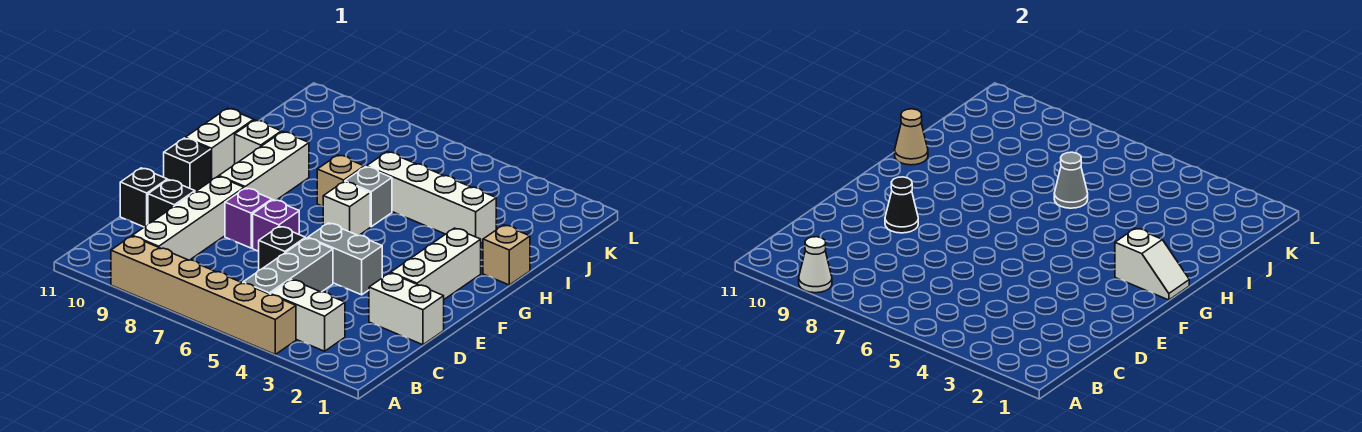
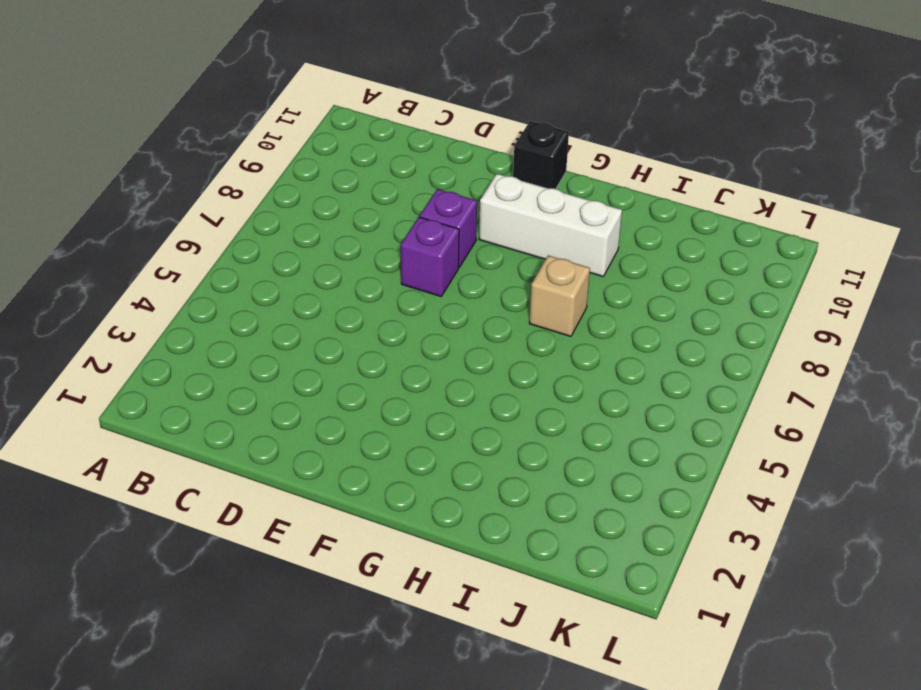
none -> tan brick A4:A9 level 1
none -> white brick B3:B4 level 1
none -> grey brick B5:D5 level 1

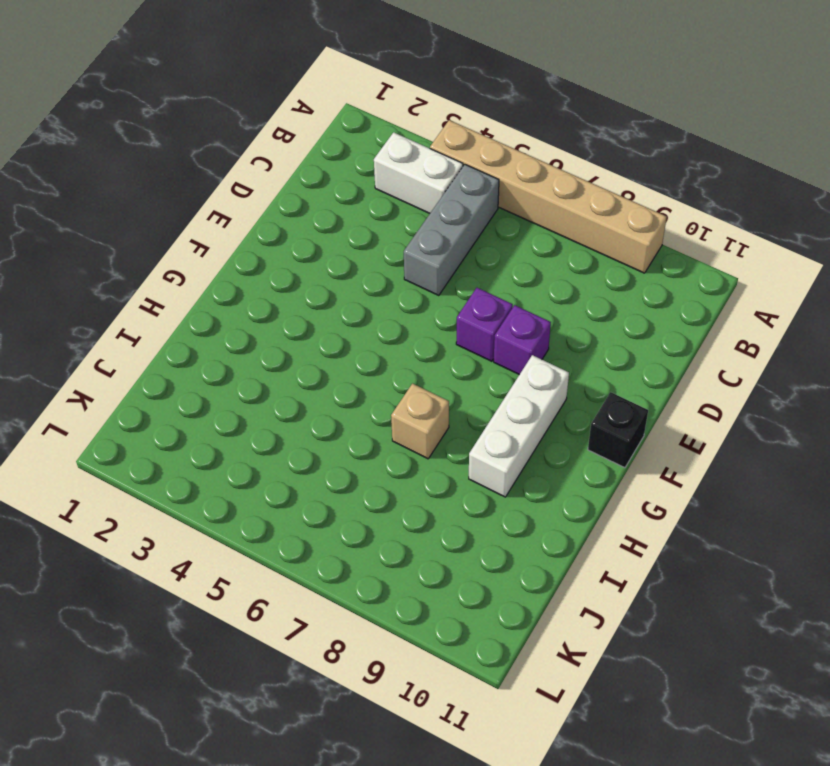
none -> white brick B9:E9 level 1
none -> white brick D1:D2 level 1
none -> black brick D6 level 1

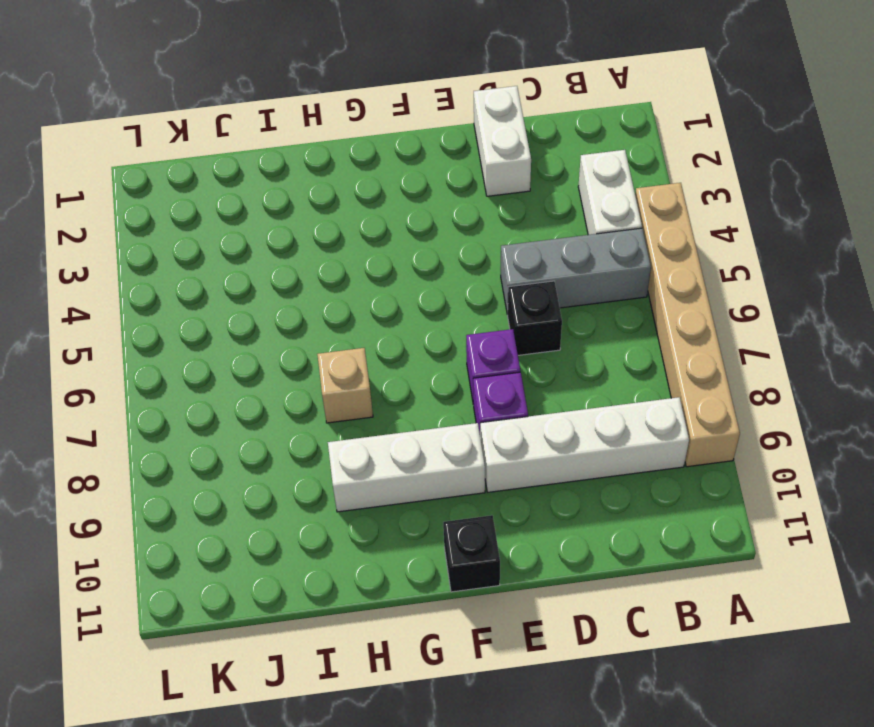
none -> black brick D10 level 1
none -> black brick D11 level 1
none -> white brick E2:G2 level 1

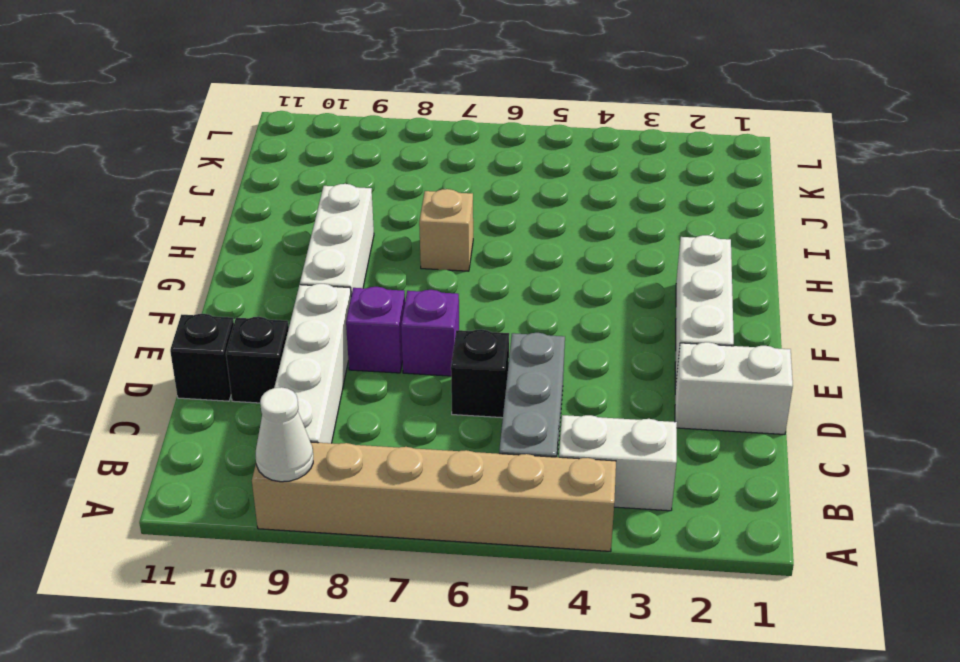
none -> grey brick E4:E5 level 1
none -> black brick F11 level 1
none -> white brick G6 level 1

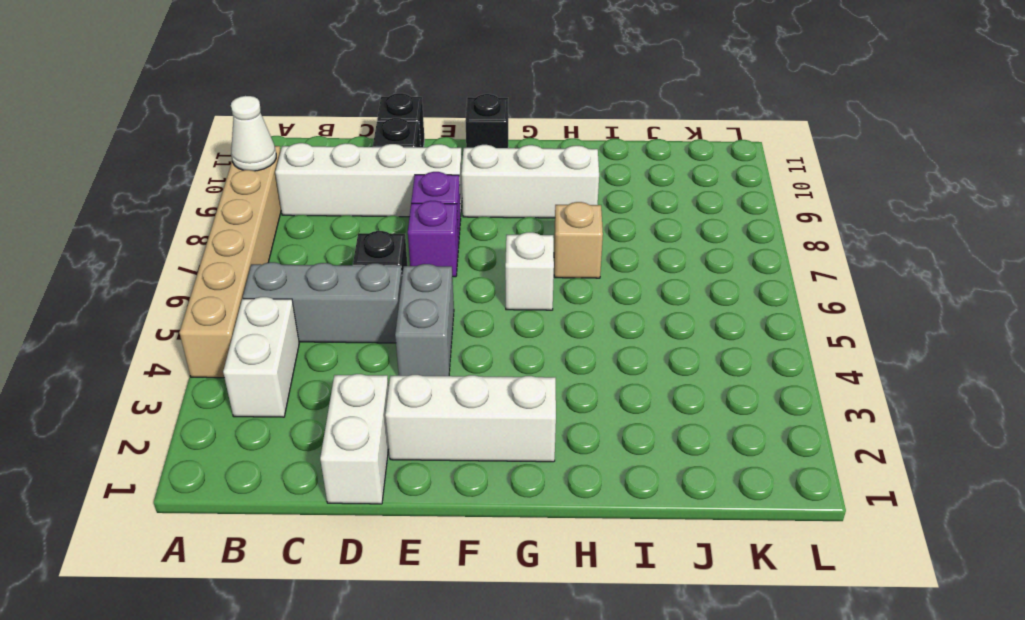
none -> white brick G11:H11 level 1
none -> tan brick H1 level 1
none -> grey brick H6 level 1

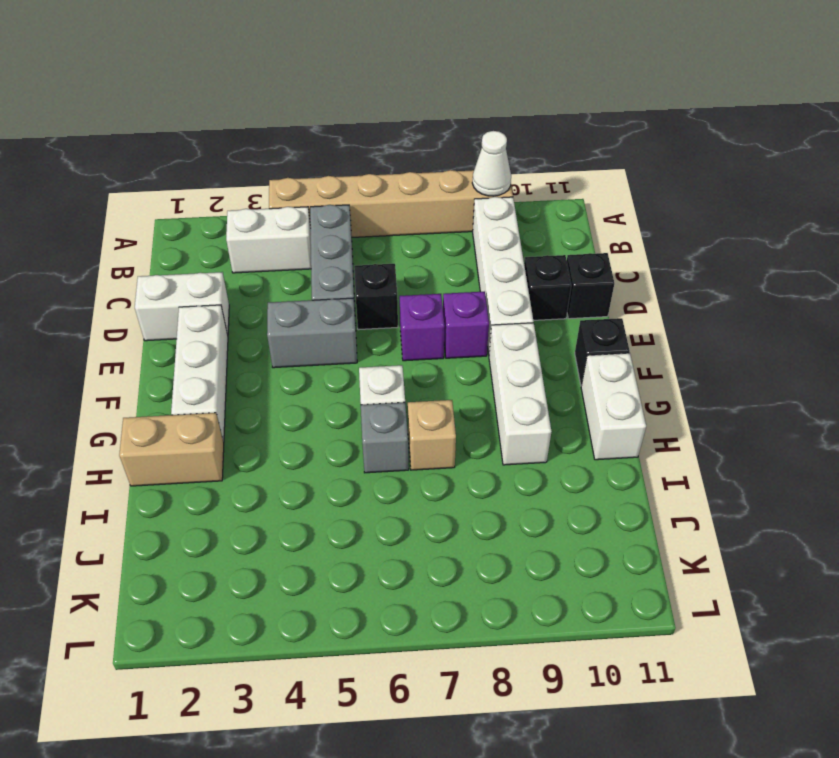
tan brick H1:H2 level 1 -> tan brick H1 level 1
none -> white brick H10 level 1
none -> white brick I3:I6 level 1
none -> black cone E9 level 2

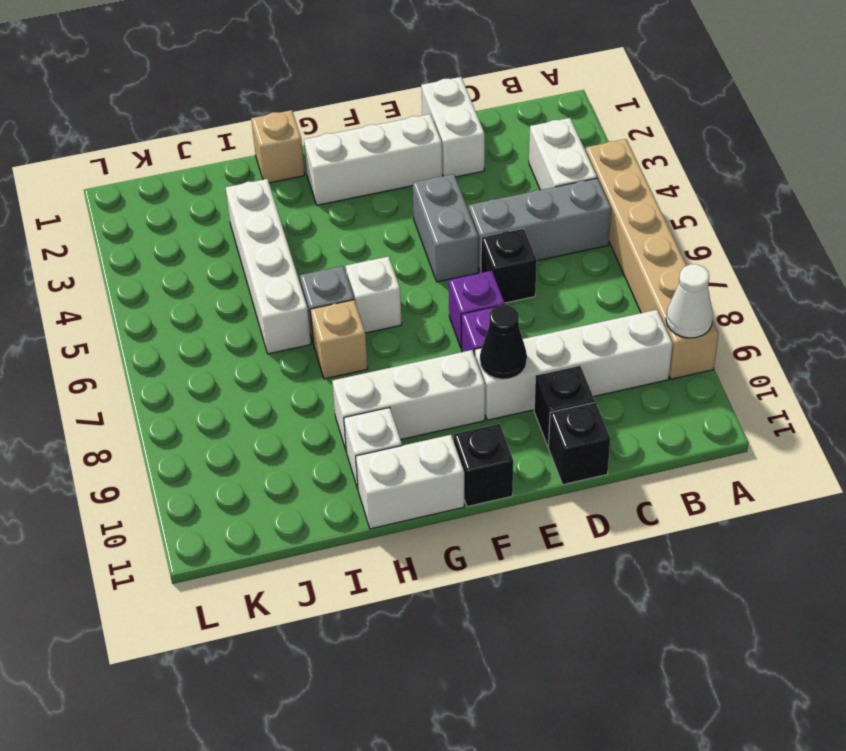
none -> white slope G1:G2 level 2 top 2
none -> tan cone H11 level 2
none -> grey cone I6 level 2

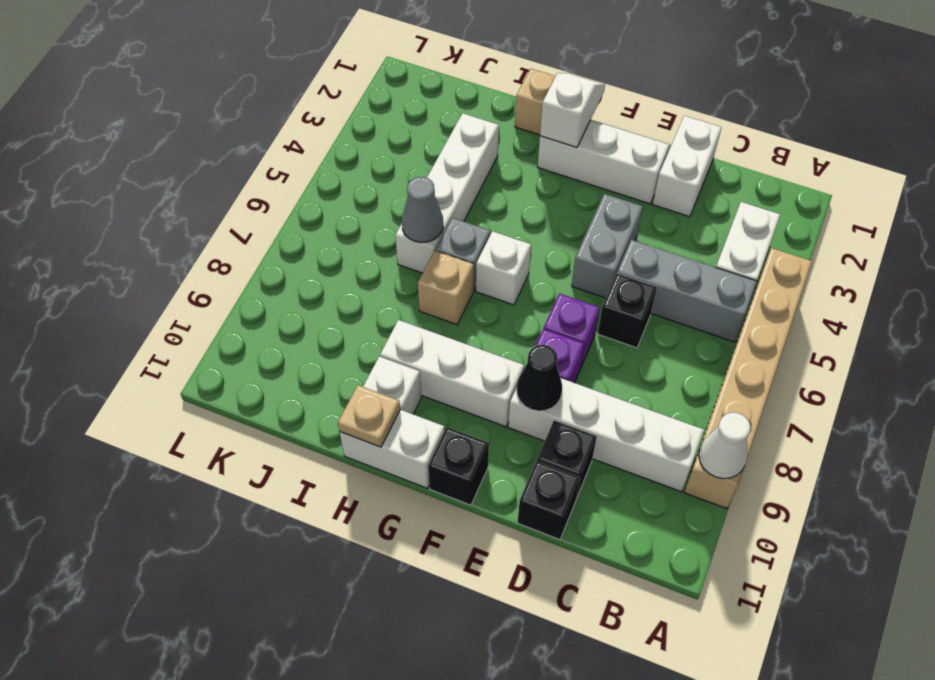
tan plate H11 level 2 -> tan cone H11 level 2

